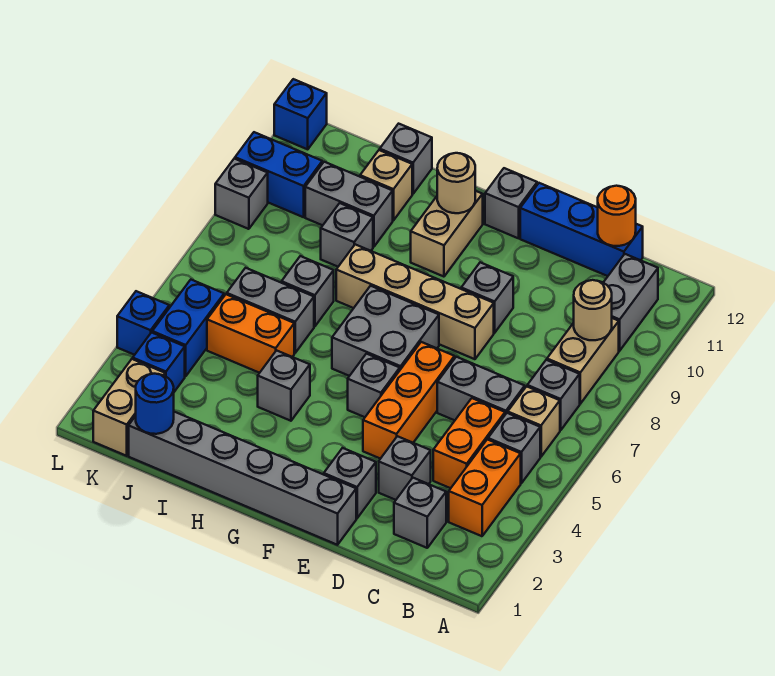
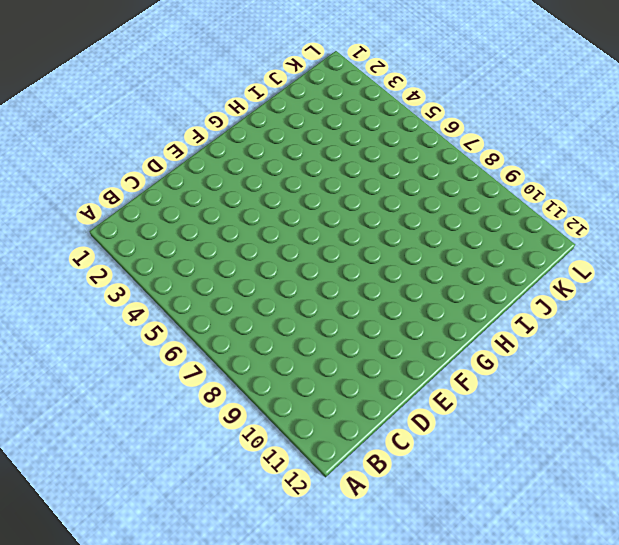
none -> orange brick B3:B4 level 1
none -> grey brick B5 level 1
none -> tan brick B6 level 1
none -> grey brick B7 level 1

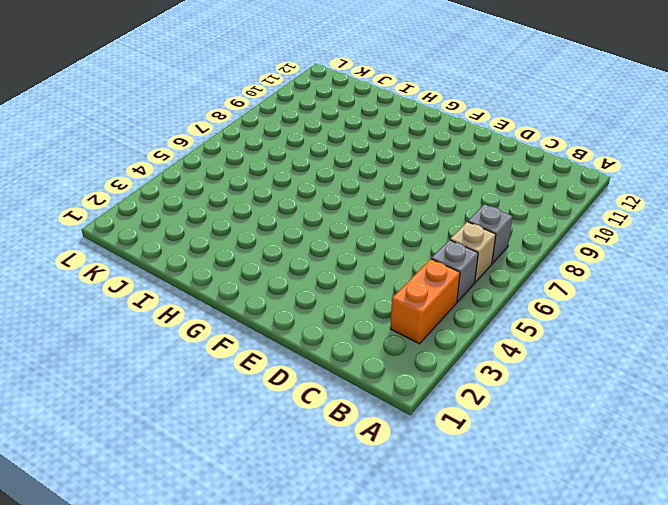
none -> tan brick B8:B9 level 1
none -> grey brick B10:B11 level 1
none -> grey brick C2 level 1
none -> orange brick C4:C5 level 1

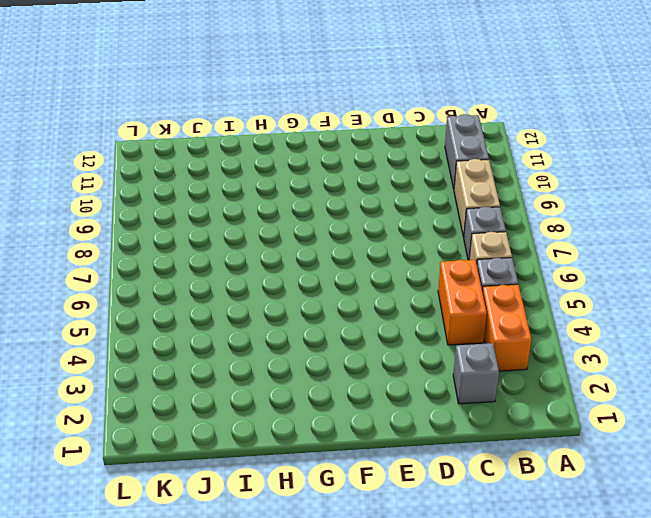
none -> grey brick C6:D6 level 1
none -> blue brick C12:E12 level 1
none -> grey brick D3 level 1
none -> grey brick E1:J1 level 1

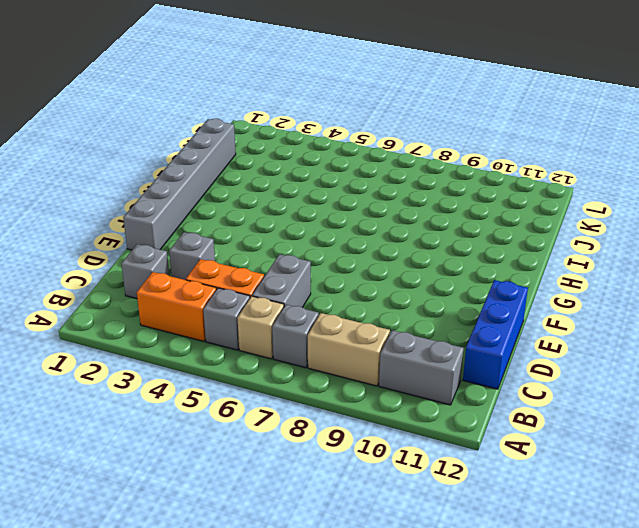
none -> grey brick E2 level 1
none -> orange brick E4:E6 level 1
none -> tan brick E8:H8 level 1
none -> grey brick E9 level 1

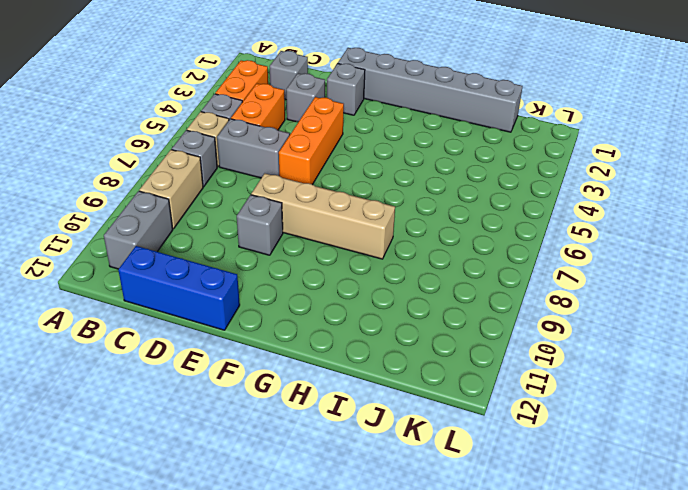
none -> grey brick F5 level 1
none -> grey brick F6:G7 level 1
none -> grey brick F12 level 1
none -> tan brick G10:G11 level 1

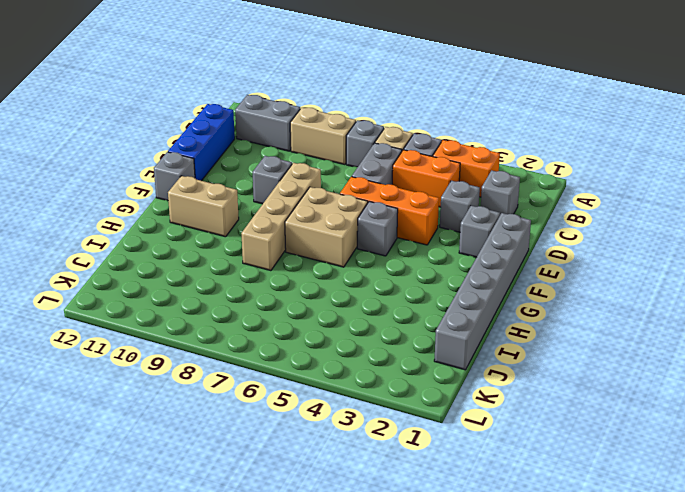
tan brick F6:G7 level 1 -> grey brick F6:G7 level 1
none -> grey brick H4 level 1
none -> orange brick I5:J5 level 1
none -> grey brick I6:J6 level 1
none -> grey brick I7 level 1

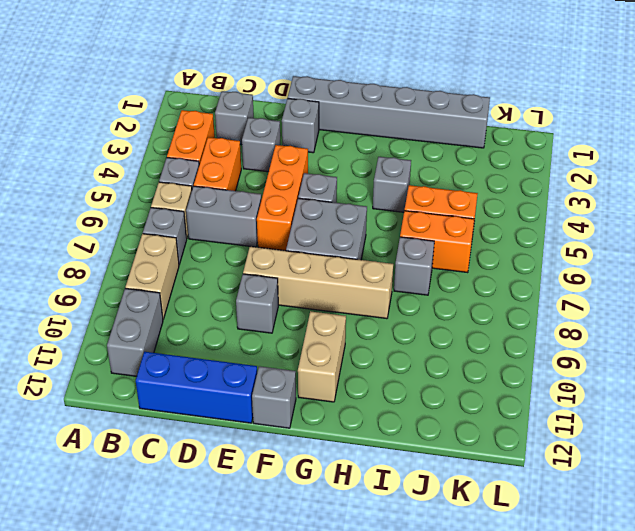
orange brick I6:J6 level 1 -> grey brick I6:J6 level 1
none -> grey brick I9 level 1
none -> grey brick I10:J10 level 1
none -> tan brick I11 level 1
none -> grey brick I12 level 1

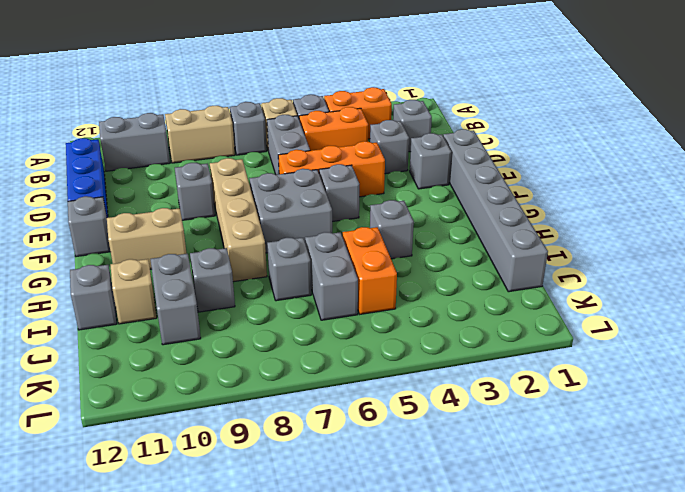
none -> tan brick K1:K2 level 1
none -> blue brick K3 level 1
none -> blue brick K4:K5 level 1
none -> blue brick K10:L10 level 1

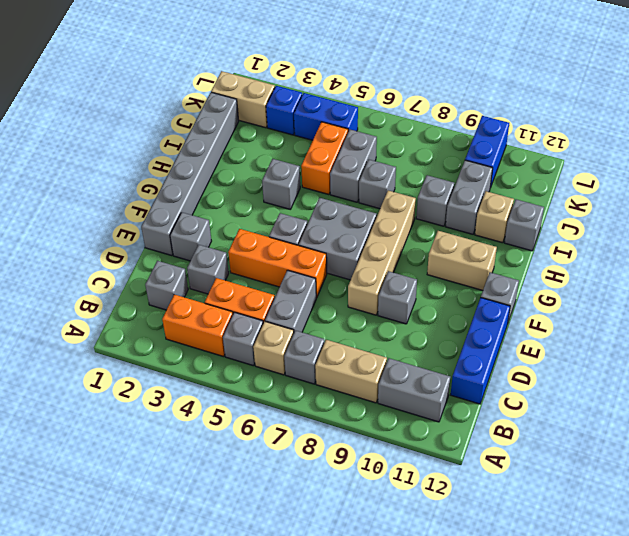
none -> blue brick L4 level 1
none -> grey brick L9 level 1
none -> blue brick L12 level 1
none -> tan round brick B9 level 2

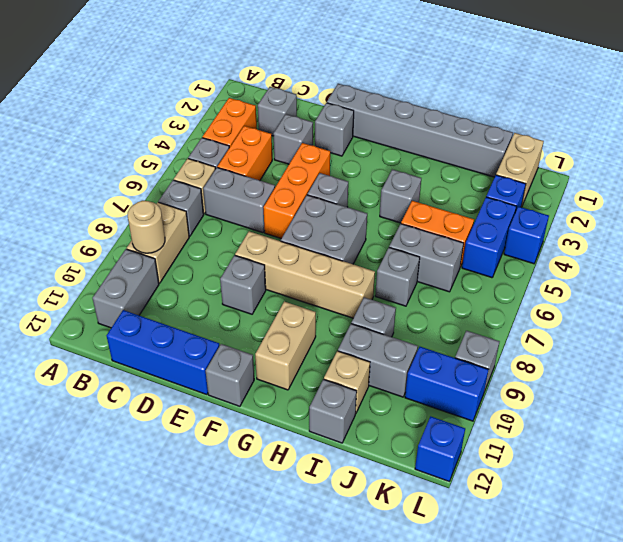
none -> orange round brick C12 level 2
none -> tan round brick G11 level 2
none -> blue round brick J1 level 2

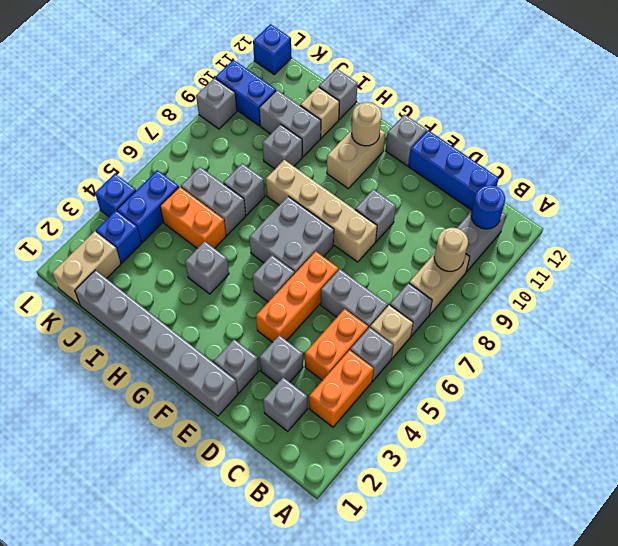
blue round brick B11 level 2 -> blue round brick J1 level 2
none -> orange round brick C12 level 2

